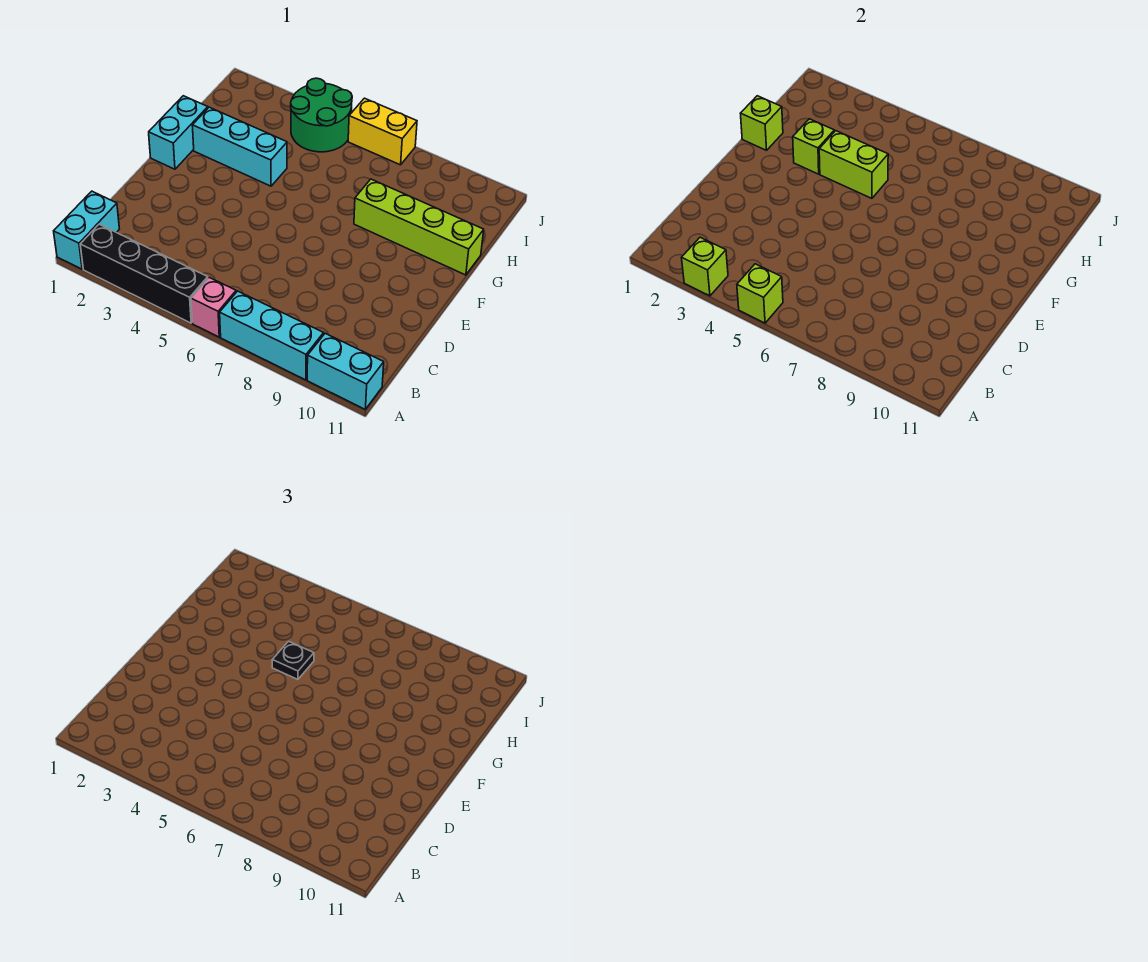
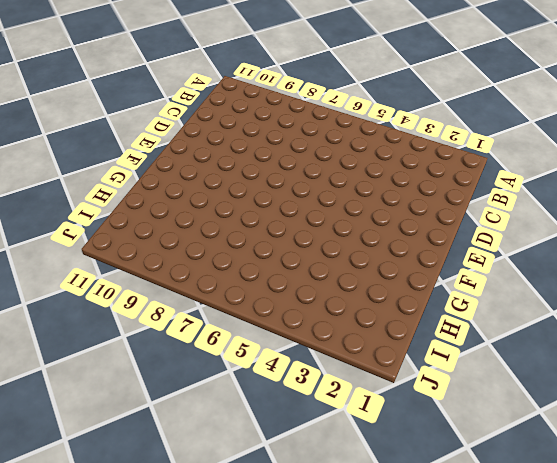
none -> cyan brick A1:B1 level 1
none -> black brick A2:A5 level 1
none -> pink brick A6 level 1

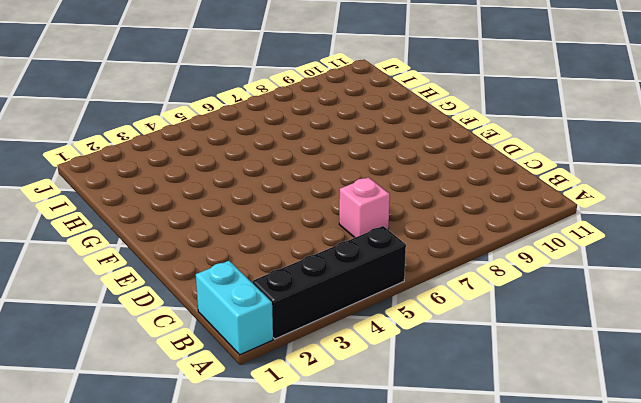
pink brick C6 level 1 -> pink brick A6 level 1
none -> cyan brick A7:A9 level 1
none -> cyan brick A10:A11 level 1
none -> cyan brick F1:G1 level 1

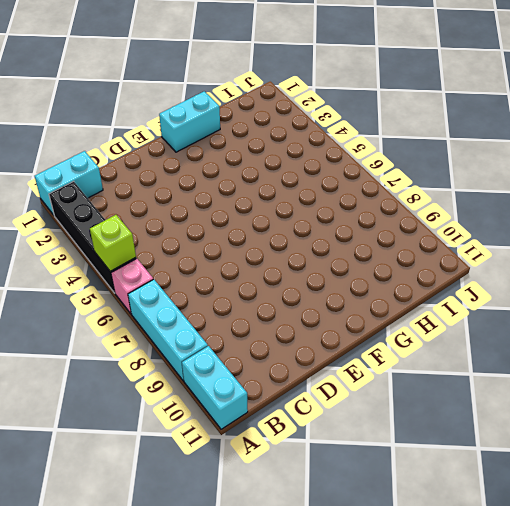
none -> cyan brick G2:G4 level 1
none -> lime brick G8:G11 level 1
none -> green round brick I4:J5 level 1

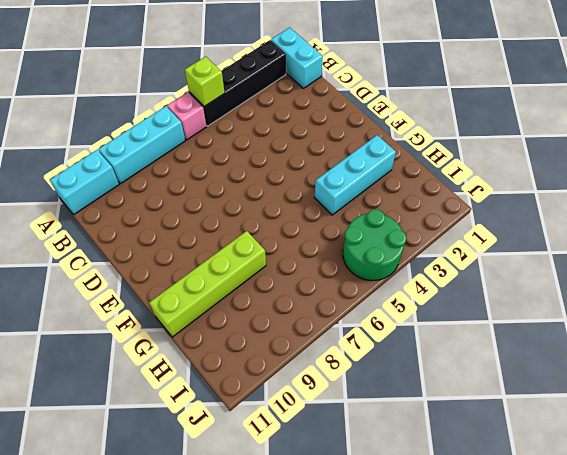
none -> cyan brick F1:G1 level 1
none -> yellow brick J6:J7 level 1
none -> lime brick A3 level 2

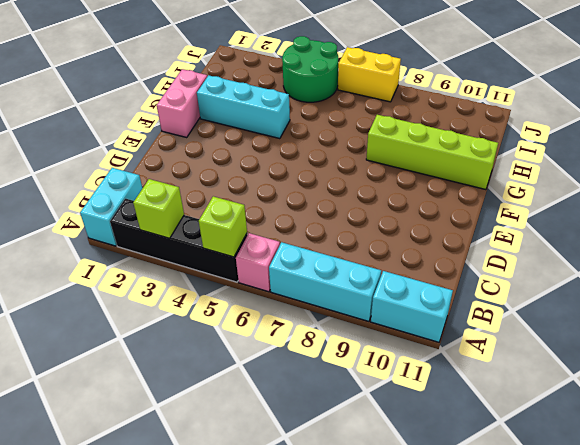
pink brick F1:G1 level 1 -> cyan brick F1:G1 level 1
none -> lime brick G1 level 2
none -> lime brick G3 level 2
none -> lime brick G4:G5 level 2

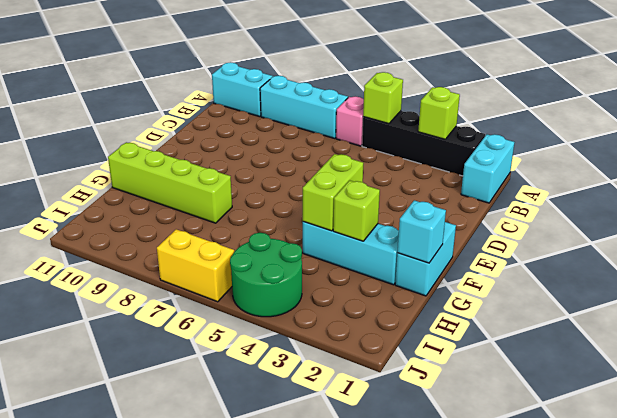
lime brick F4:G4 level 2 -> lime brick G4:G5 level 2
cyan brick G1 level 2 -> lime brick G1 level 2
none -> black plate G5 level 3

